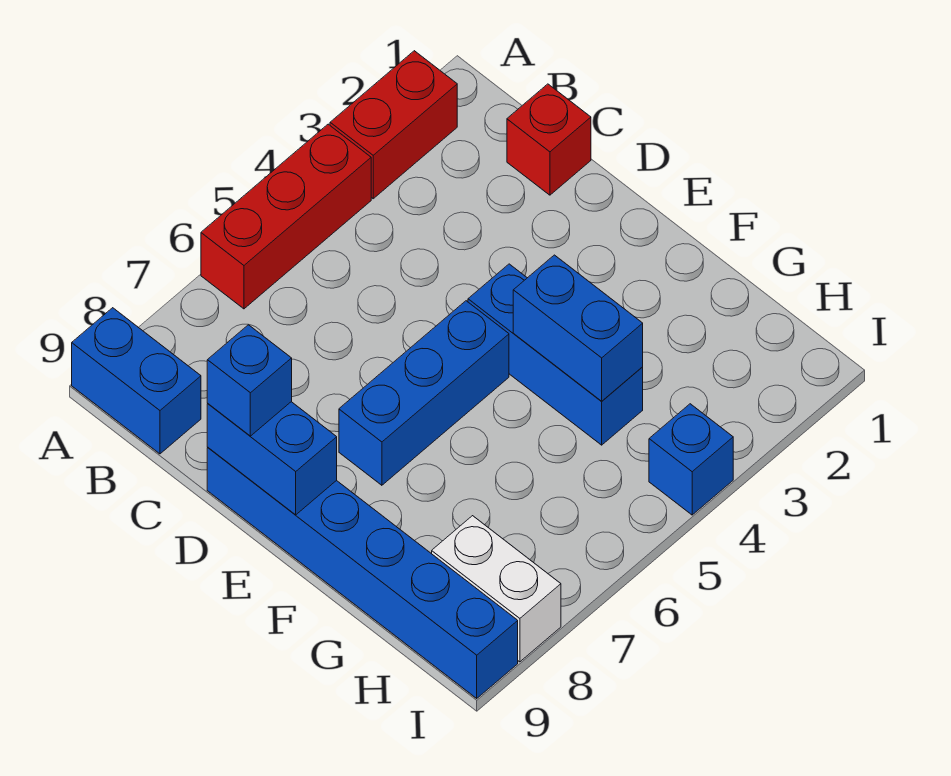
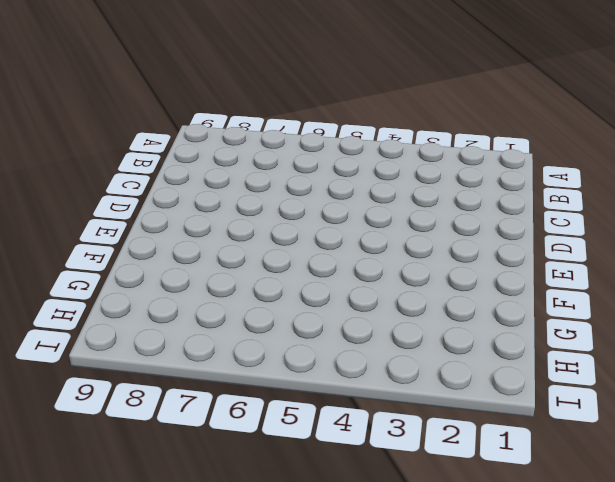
none -> red brick A2:A3 level 1
none -> red brick A4:A6 level 1
none -> blue brick A9:B9 level 1

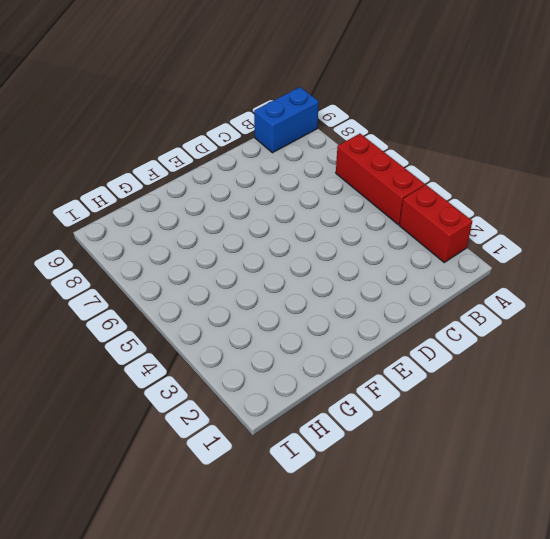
none -> red brick C1 level 1
none -> blue brick D9:I9 level 1
none -> blue brick E4:G4 level 1

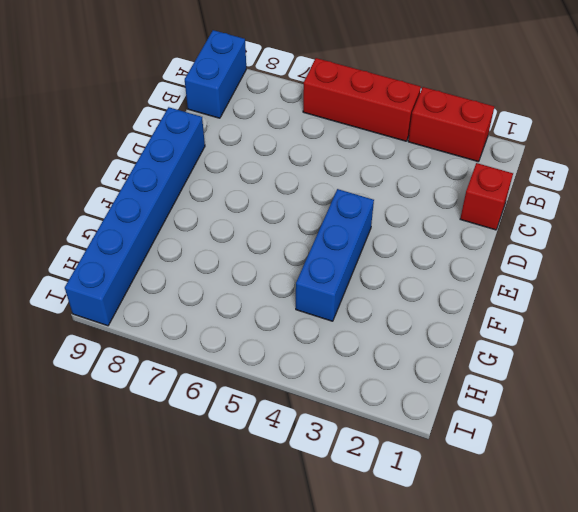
none -> blue brick E5:E7 level 1
none -> white brick H8:I8 level 1
none -> blue brick I4 level 1

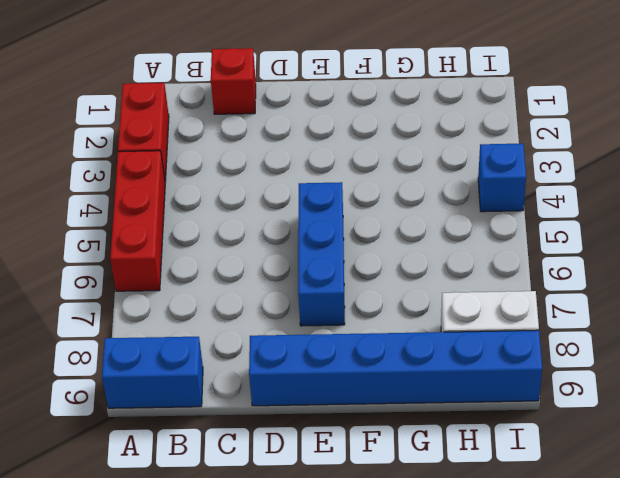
none -> blue brick E4:G4 level 1
none -> blue brick D9:E9 level 2
none -> blue brick F4:G4 level 2

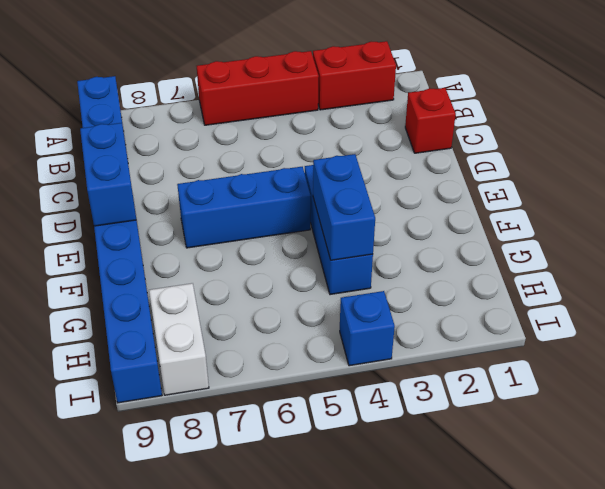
none -> blue brick D9 level 3

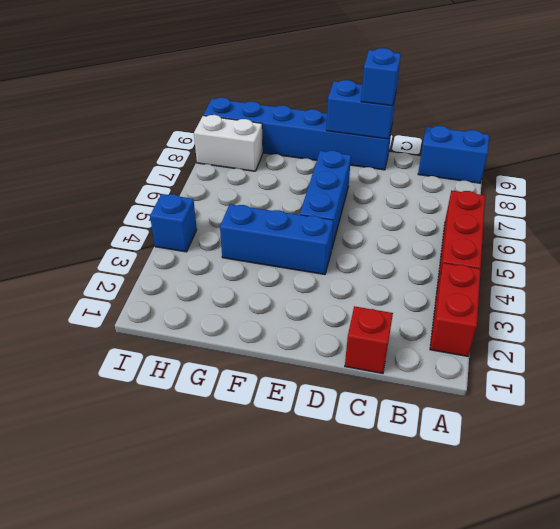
none -> blue brick F4:G4 level 2

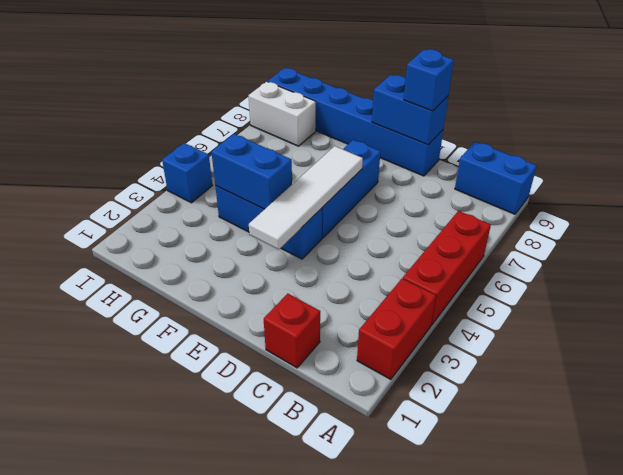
white tile E3:E6 level 2 -> none

